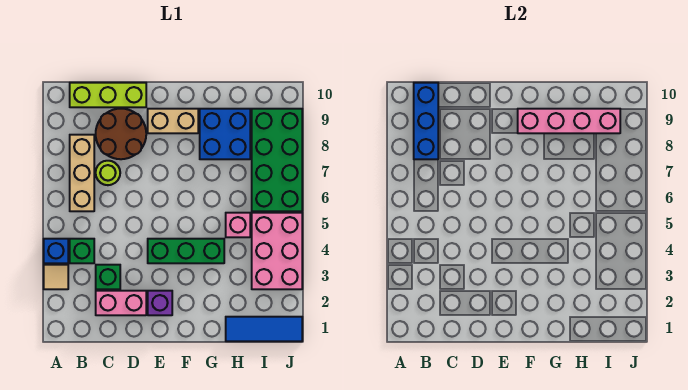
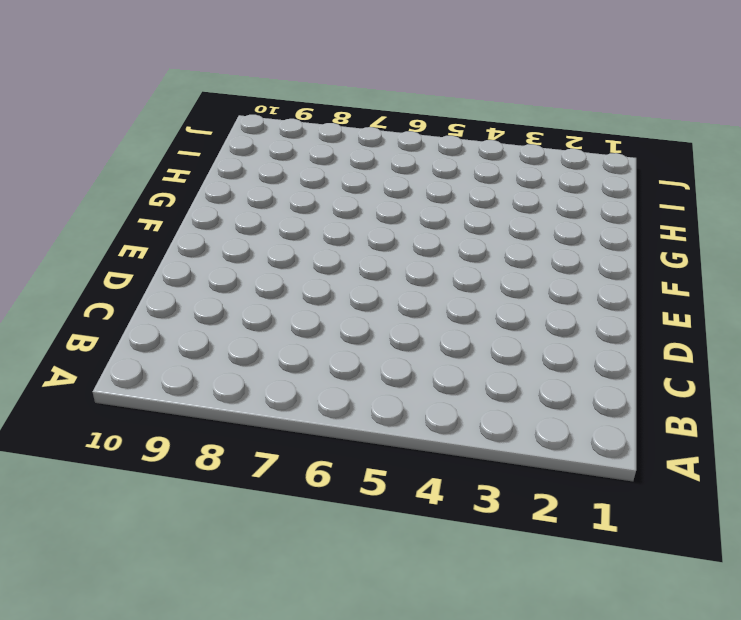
none -> tan tile A3 level 1
none -> blue brick A4 level 1
none -> green brick B4 level 1

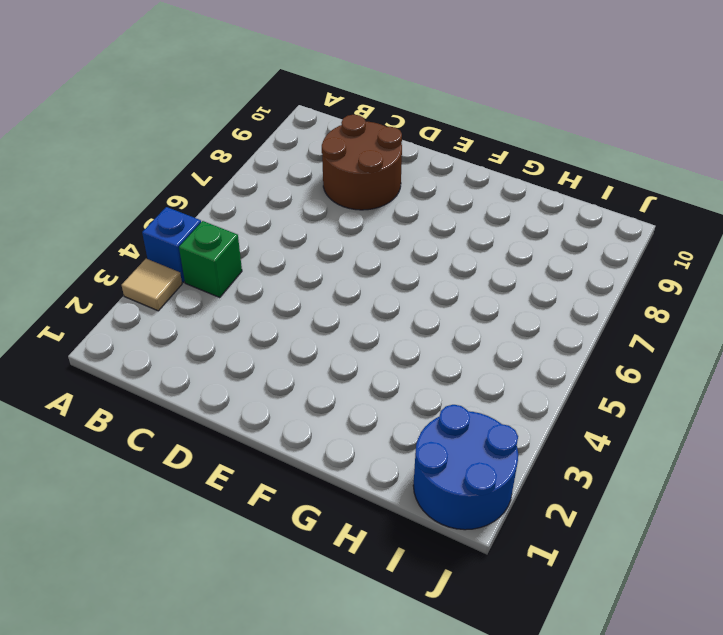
blue round brick I1:J2 level 1 -> blue tile H1:J1 level 1
none -> tan brick B6:B8 level 1
none -> lime brick B10:D10 level 1
none -> pink brick C2:D2 level 1

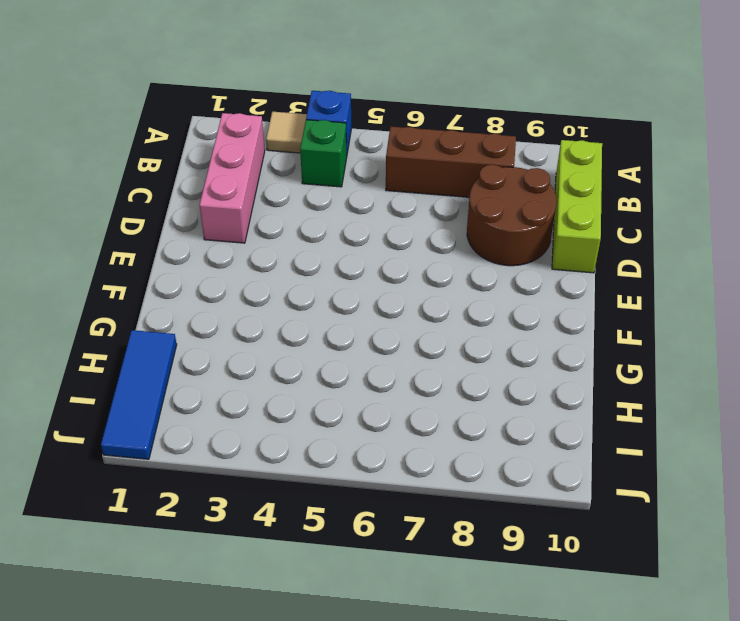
pink brick B2:D2 level 1 -> pink brick C2:D2 level 1
brown brick B6:B8 level 1 -> tan brick B6:B8 level 1
none -> green brick C3 level 1
none -> lime round brick C7 level 1
none -> purple brick E2 level 1

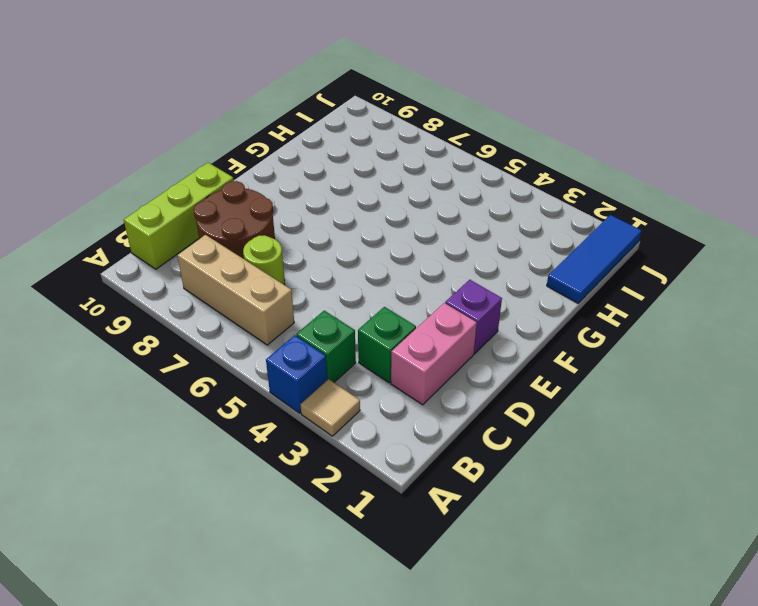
none -> green brick E4:G4 level 1
none -> tan brick E9:F9 level 1
none -> blue brick G8:H9 level 1

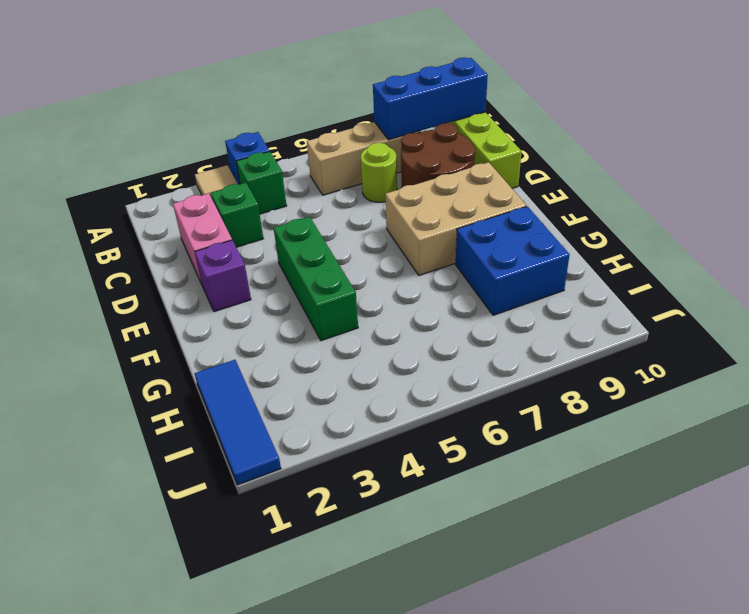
tan brick E7:F9 level 1 -> tan brick E9:F9 level 1
none -> pink brick H5 level 1
none -> pink brick I3:J5 level 1
none -> green brick I6:J9 level 1

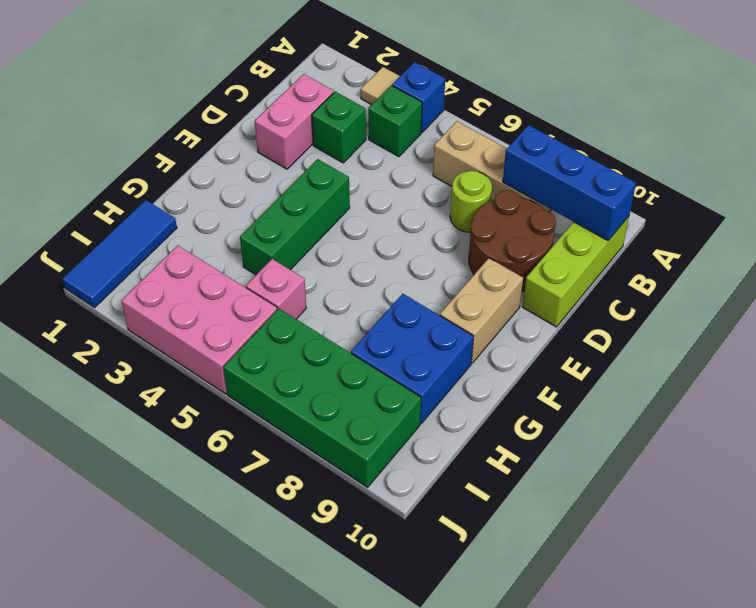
none -> purple brick E2 level 1
none -> pink brick F9:I9 level 2

